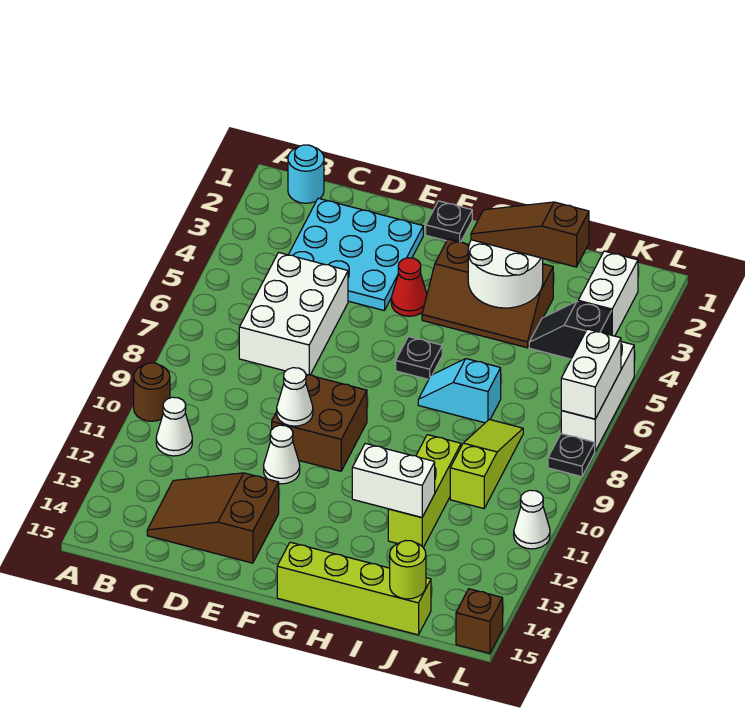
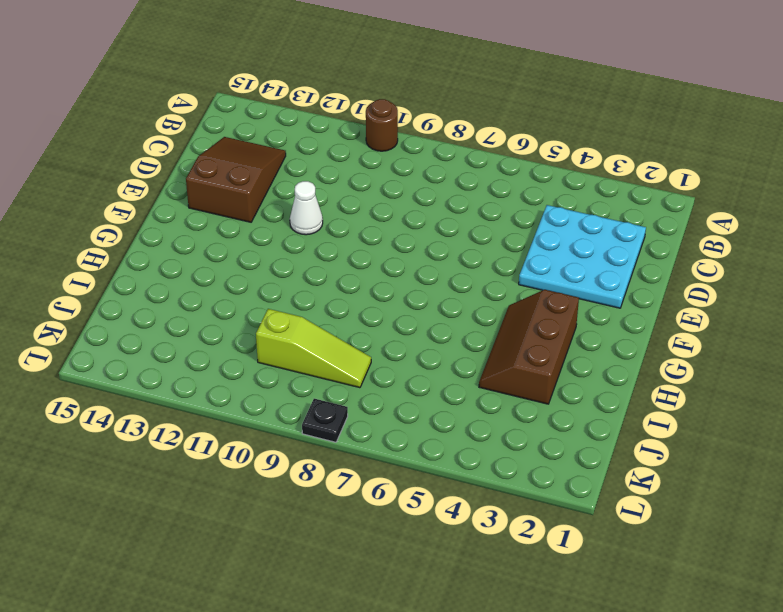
none -> cyan round brick B1 level 1
none -> white cone B11 level 1
none -> white brick C5:D7 level 1

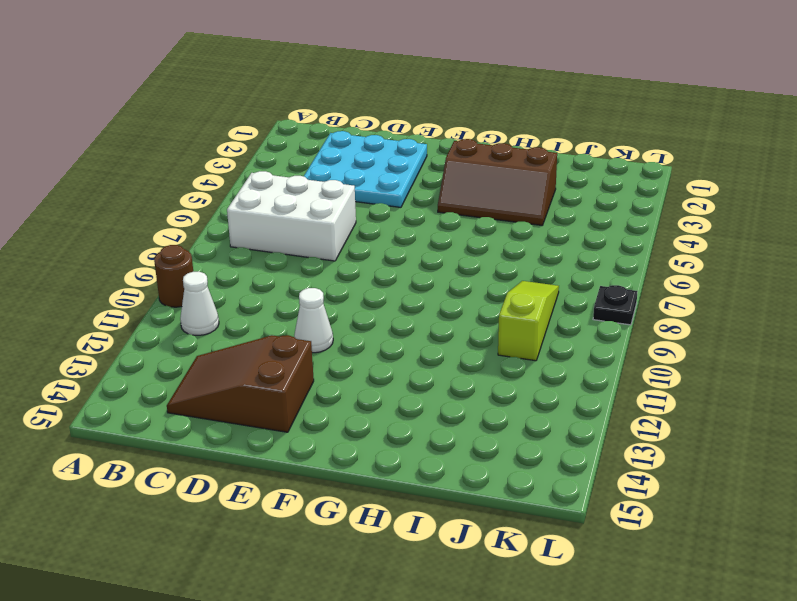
white brick B6:D7 level 1 -> white brick C5:D7 level 1
none -> cyan round brick B1 level 1
none -> brown brick E9:F10 level 1
none -> black plate F1 level 1

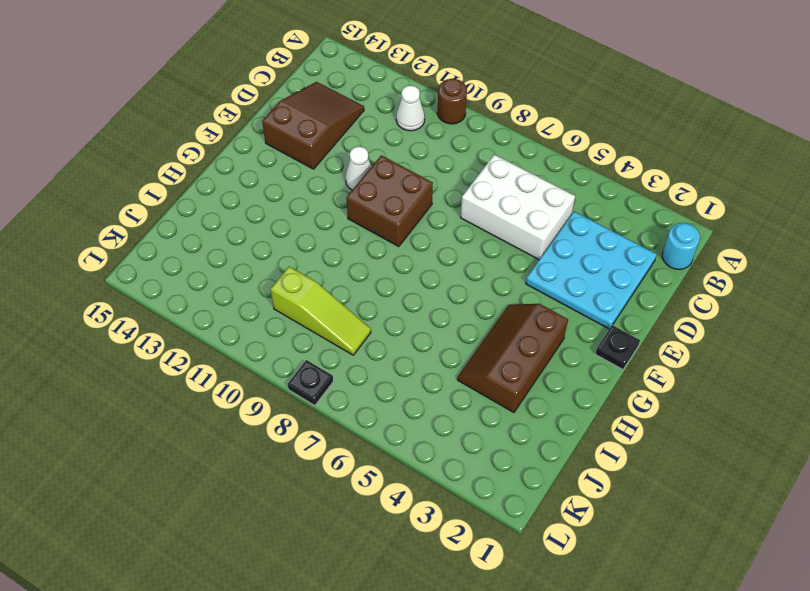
none -> red cone F4 level 1
none -> black plate G6 level 1
none -> lime brick G15:J15 level 1

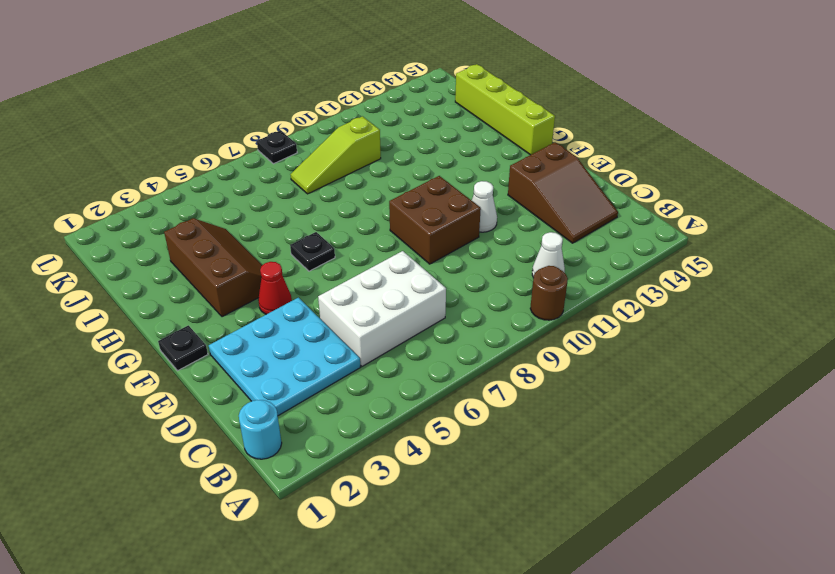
none -> cyan slope H7:I7 level 1 top I
none -> lime brick I10:I12 level 1
none -> black slope J4:K4 level 1 top K

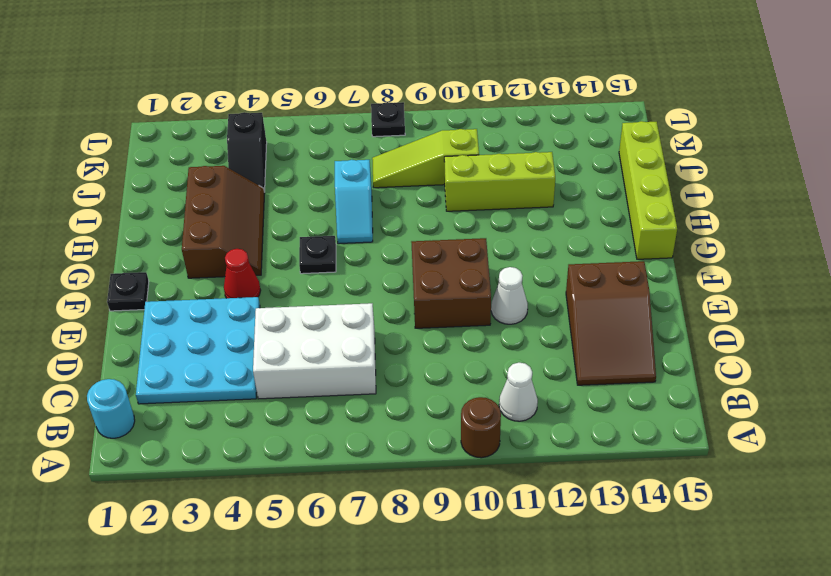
none -> white brick K2:K3 level 1
none -> white brick L5:L7 level 1
none -> white cone L11 level 1

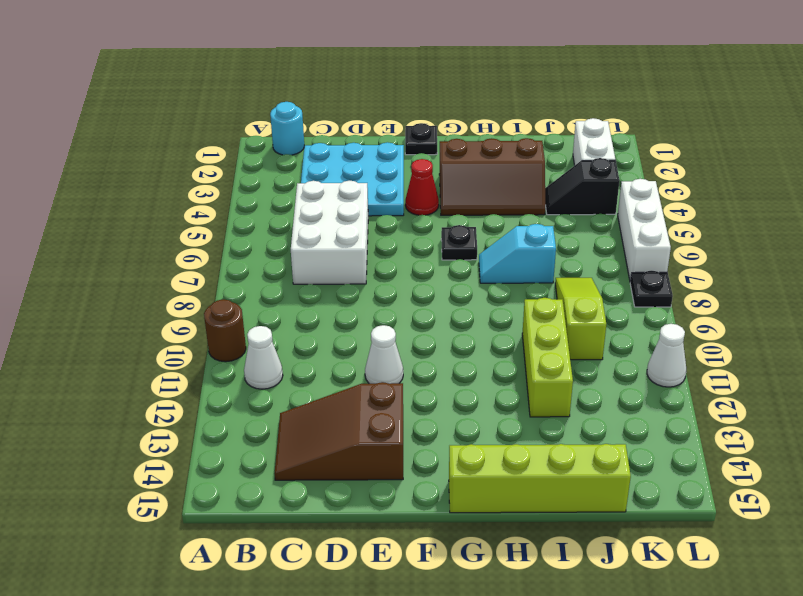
none -> brown brick E9:F10 level 1
none -> brown brick L15 level 1
none -> white cone E10 level 2

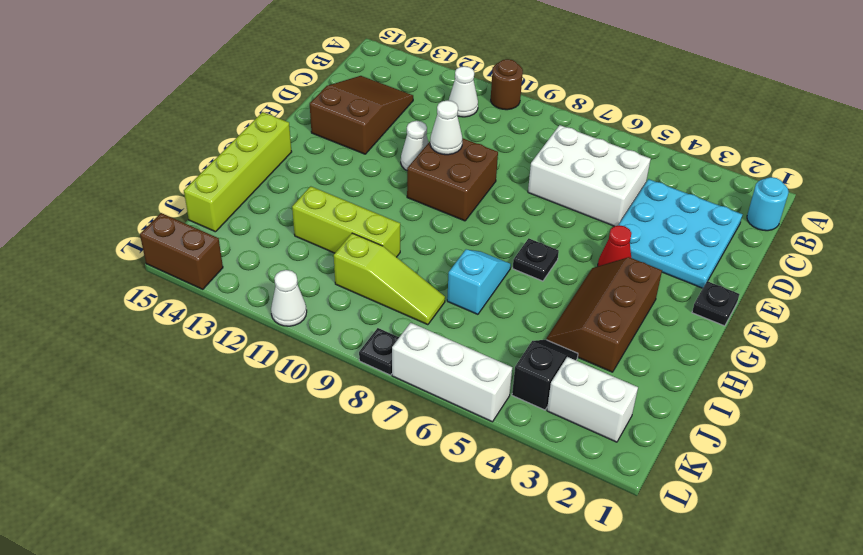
brown brick L14:L15 level 1 -> brown brick L15 level 1
none -> white round brick H3:I4 level 2
none -> white brick H12:I12 level 2
none -> lime round brick J15 level 2

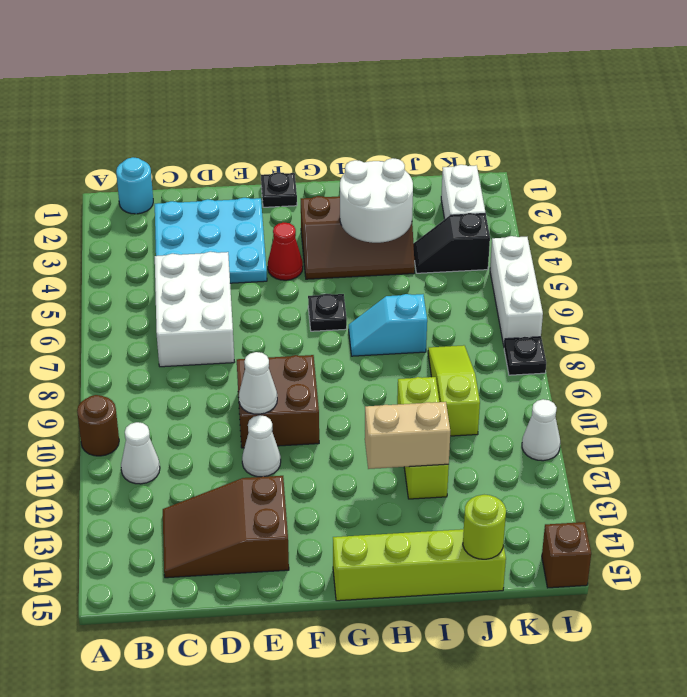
tan brick H12:I12 level 2 -> white brick H12:I12 level 2
none -> white brick L6:L7 level 2
none -> brown slope H3:J3 level 3 top J

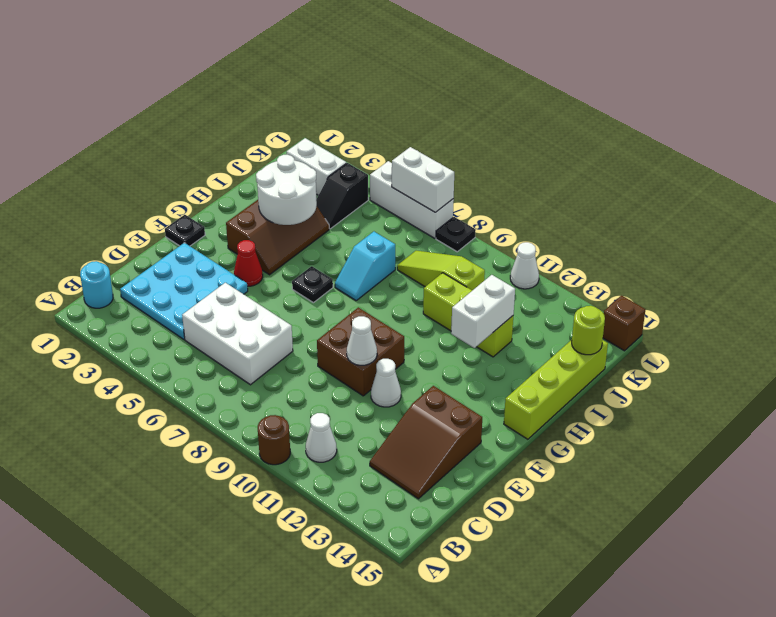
none -> brown slope H3:J3 level 3 top J

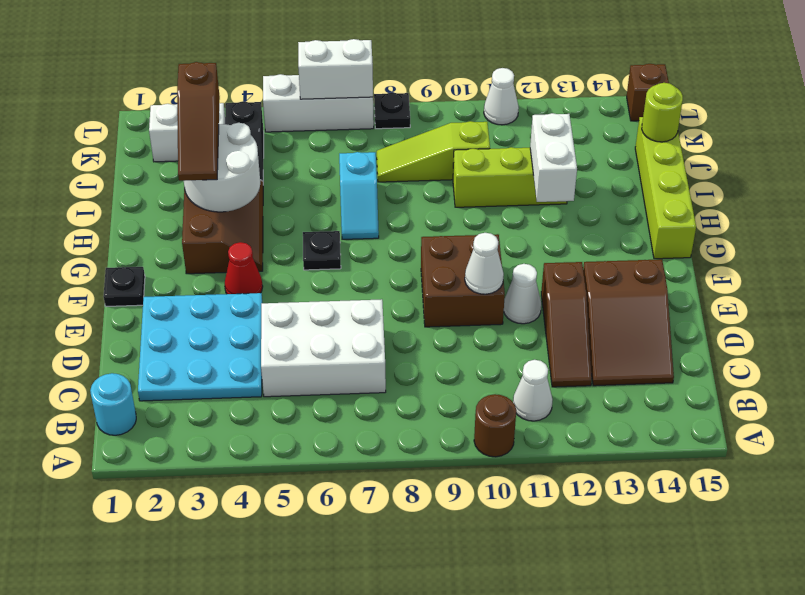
brown slope C12:E12 level 1 top E -> none

